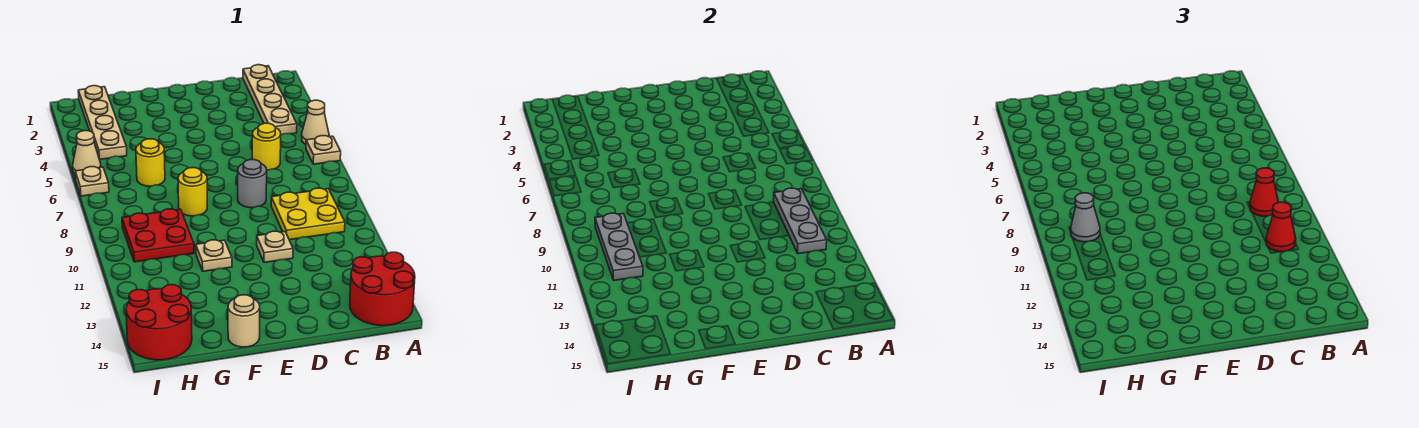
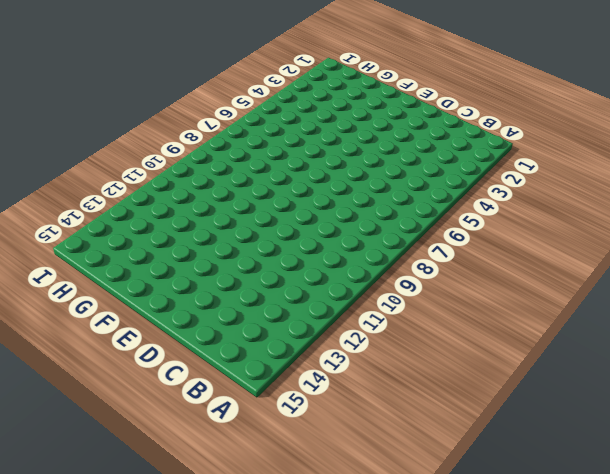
none -> tan cone A5 level 1
none -> tan plate A6 level 1
none -> red round brick A14:B15 level 1

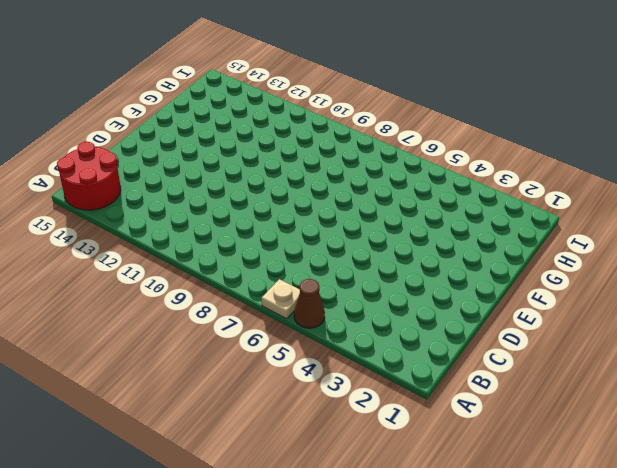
brown cone A5 level 1 -> tan cone A5 level 1
none -> tan plate B1:B4 level 1
none -> yellow plate B9:C10 level 1
none -> yellow round brick C6 level 1

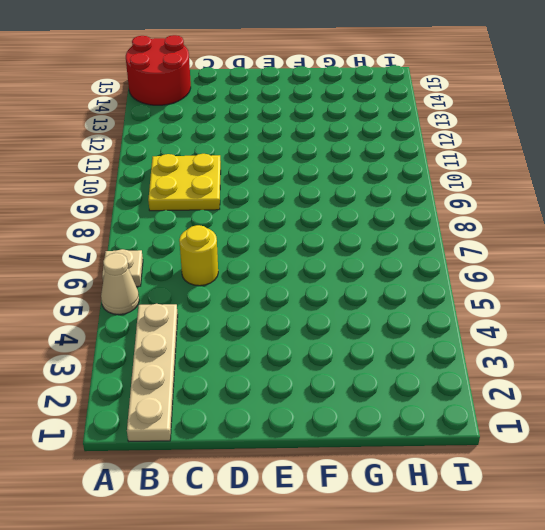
none -> grey round brick D8 level 1
none -> tan plate D11 level 1
none -> yellow round brick F8 level 1

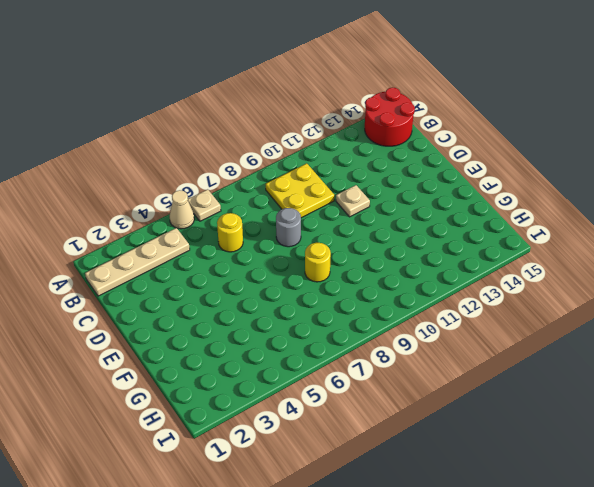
none -> tan plate F11 level 1
none -> tan round brick F15 level 1
none -> yellow round brick G6 level 1

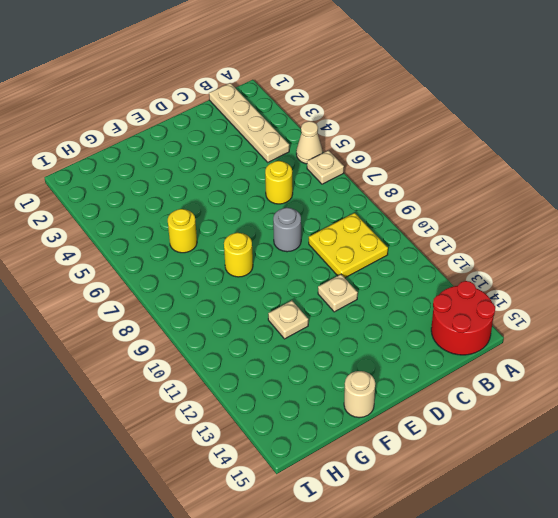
none -> red plate G9:H10 level 1
none -> tan plate H1:H4 level 1
none -> red round brick H14:I15 level 1

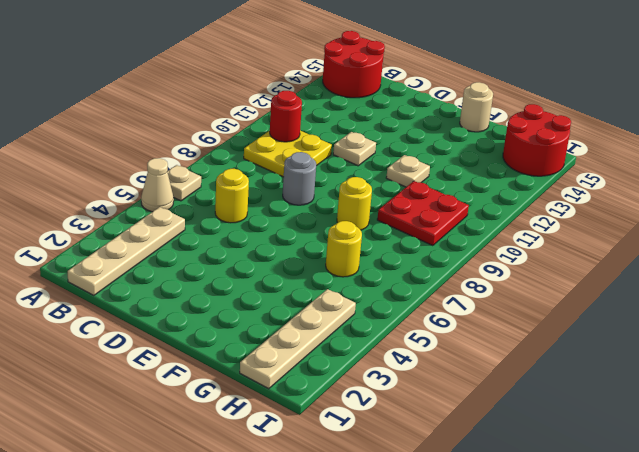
red round brick B10 level 2 -> grey plate B9:B11 level 2
none -> tan cone I5 level 1
none -> tan plate I6 level 1
none -> grey plate H9:H11 level 2

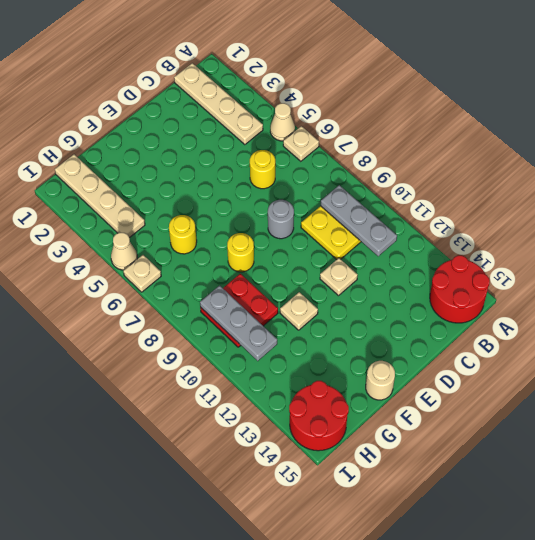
none -> red cone B9 level 3
none -> red cone B11 level 3
none -> grey cone H9 level 3

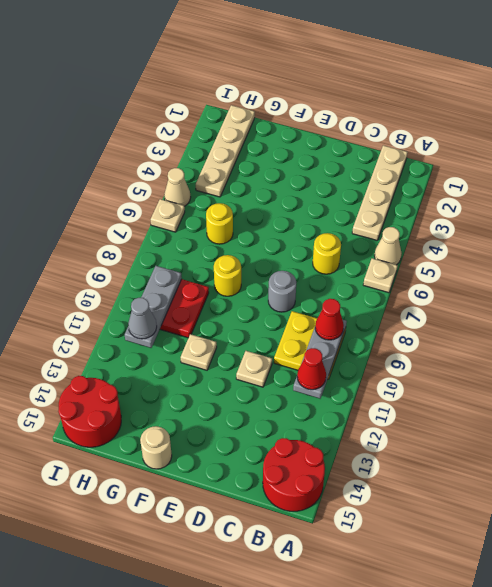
grey cone H11 level 3 -> grey cone H9 level 3

